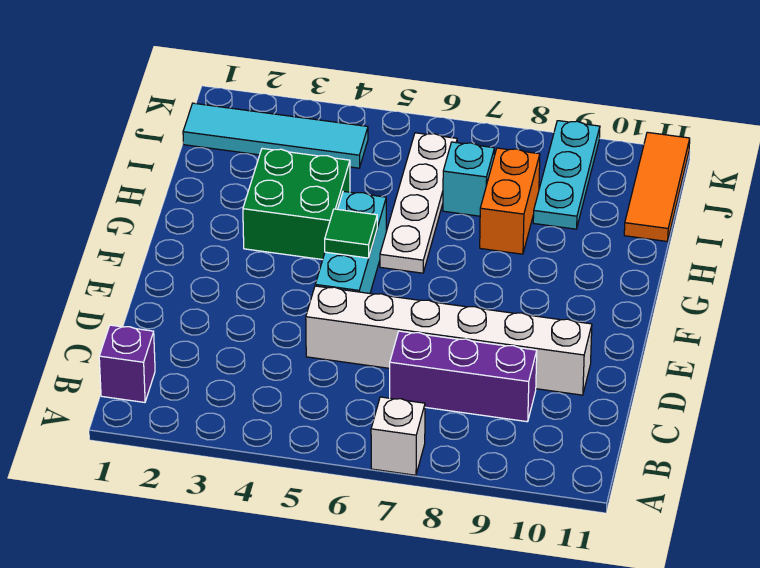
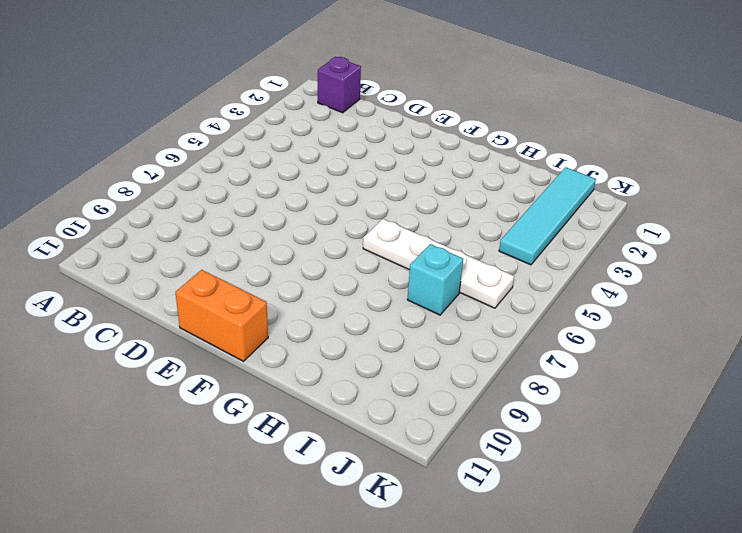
orange brick E11:F11 level 1 -> orange brick H8:I8 level 1
none -> white brick A7 level 1
none -> purple brick C7:C9 level 1
none -> white brick D5:D10 level 1

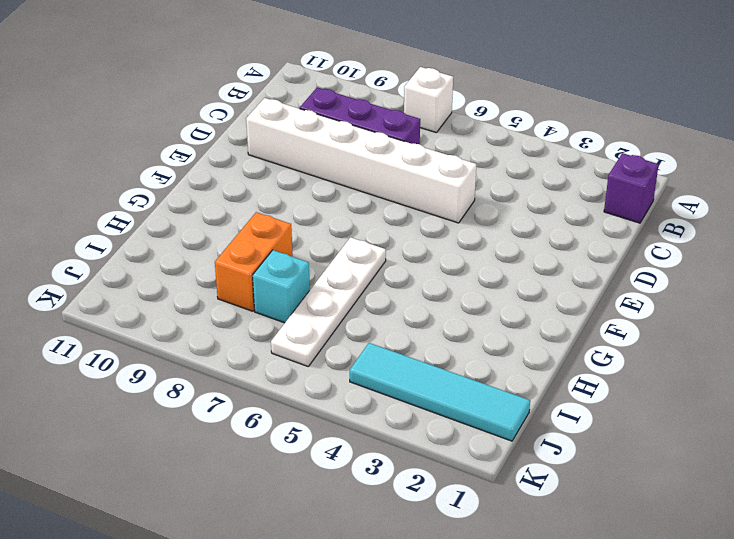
none -> cyan brick E5:G5 level 1
none -> green brick G3:H4 level 1
none -> cyan plate I9:K9 level 1

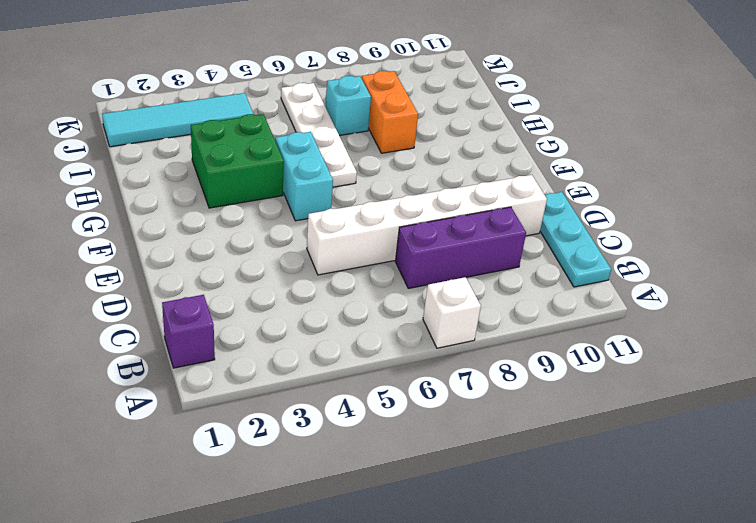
cyan plate B11:D11 level 1 -> cyan plate I9:K9 level 1
cyan brick F5:G5 level 1 -> cyan brick E5:G5 level 1
none -> orange tile I11:K11 level 1
none -> green tile F5 level 2

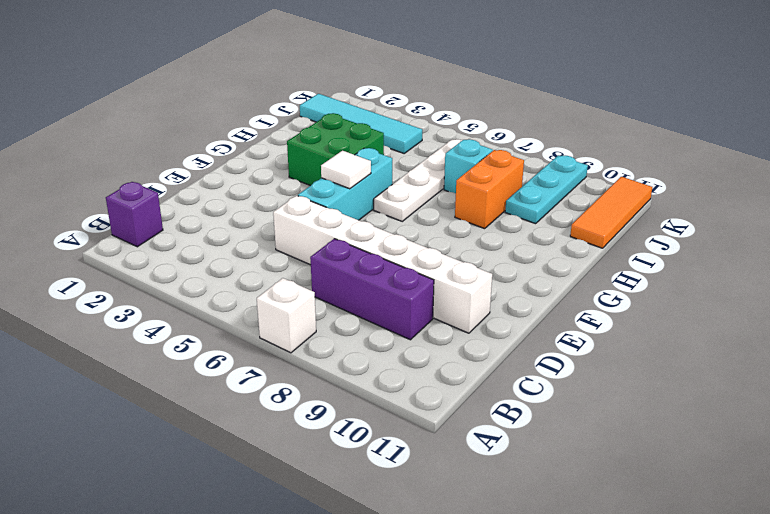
white tile F5 level 2 -> green tile F5 level 2

